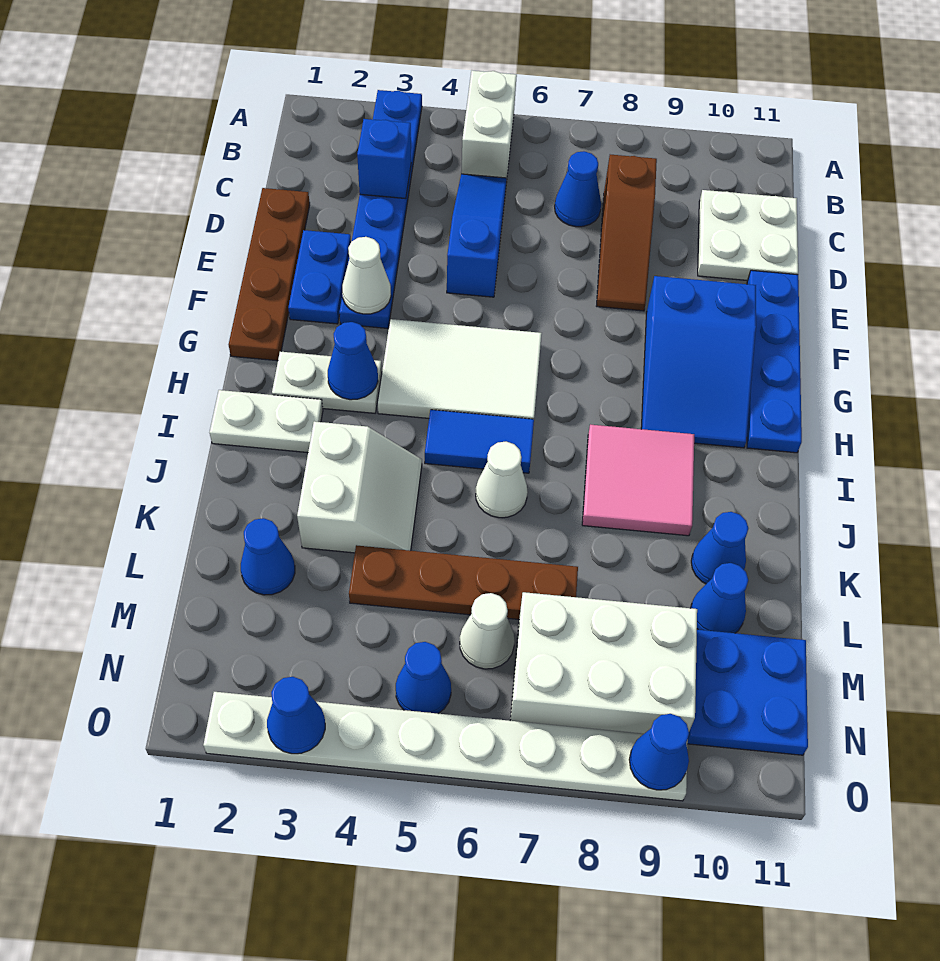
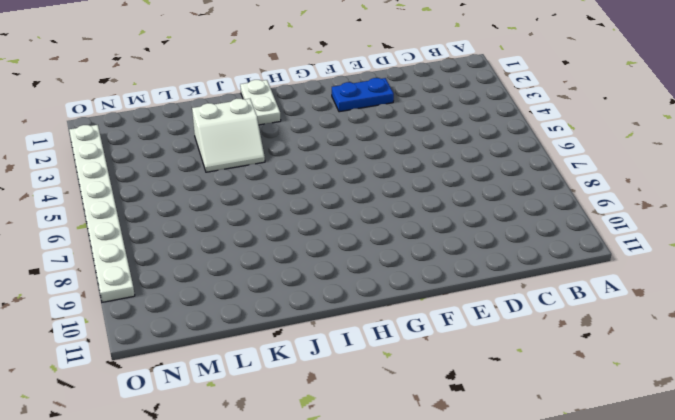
none -> blue plate A3:F3 level 1
none -> white brick A5:B5 level 1
none -> blue slope C5:E5 level 1 top E
none -> blue cone C7 level 1

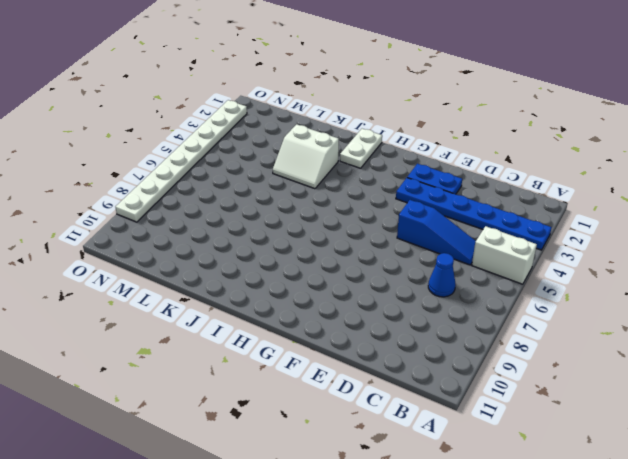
none -> brown slope C8:E8 level 1 top C
none -> white plate C10:D11 level 1
none -> brown plate D1:G1 level 1
none -> blue plate E11:H11 level 1

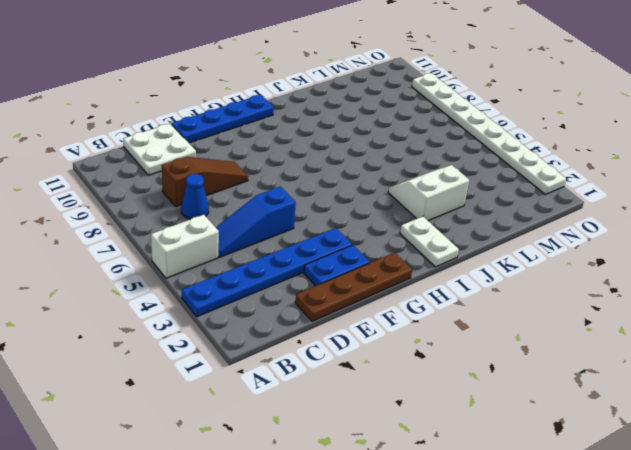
none -> blue slope F9:H10 level 1 top F
none -> white tile G4:H6 level 1
none -> white plate H2:H3 level 1
none -> blue tile I5:I6 level 1

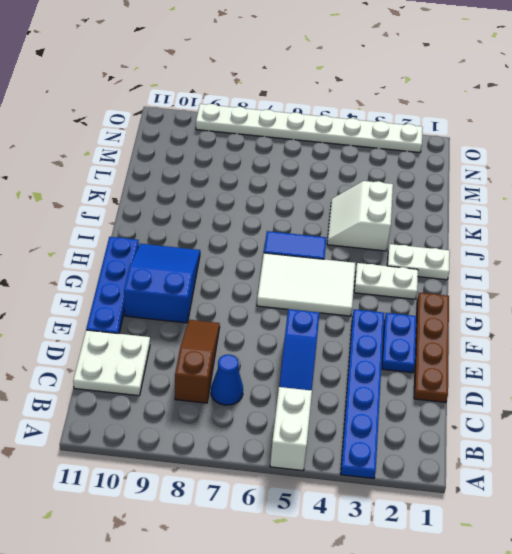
none -> pink tile I8:J9 level 1
none -> white cone J6 level 1
none -> blue cone K10 level 1
none -> blue cone L2 level 1

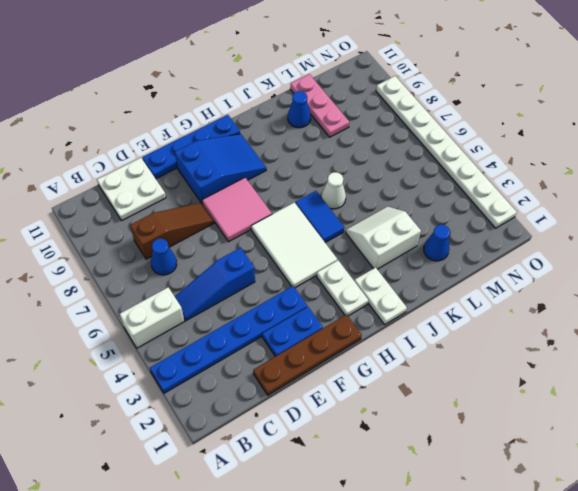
pink tile F7:G8 level 1 -> pink tile I8:J9 level 1
pink plate L9:L11 level 1 -> blue cone L10 level 1
none -> brown plate L4:L7 level 1
none -> white cone M6 level 1
none -> white brick M7:N9 level 1
none -> blue plate M10:N11 level 1

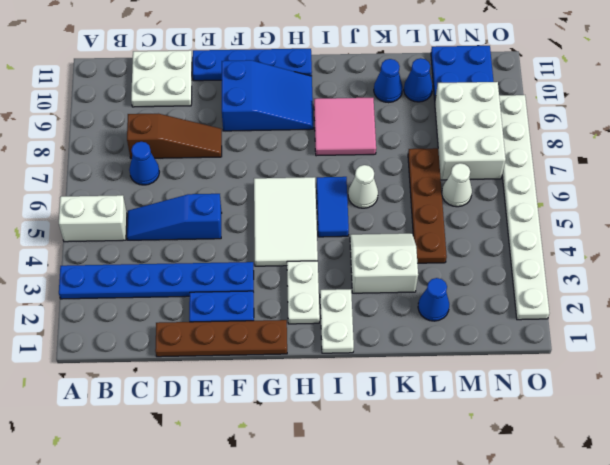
none -> blue cone N5 level 1
none -> blue brick C3 level 2
none -> white cone F3 level 2
none -> blue cone H3 level 2

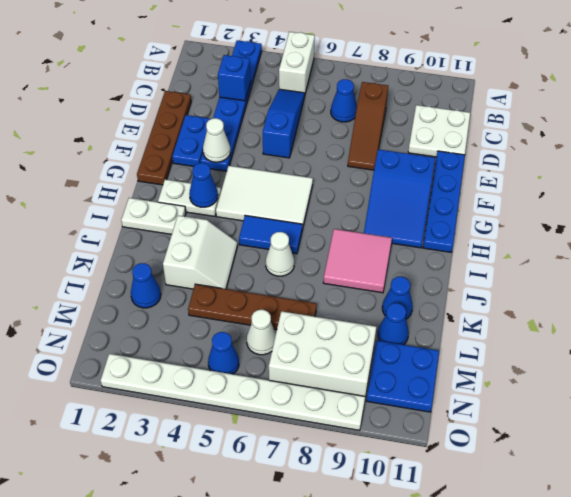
none -> blue cone O3 level 2
none -> blue cone O9 level 2

